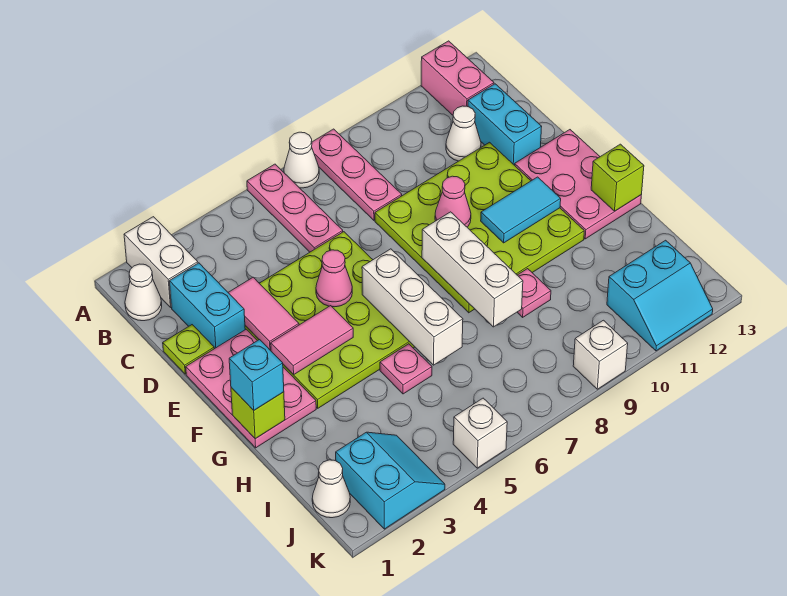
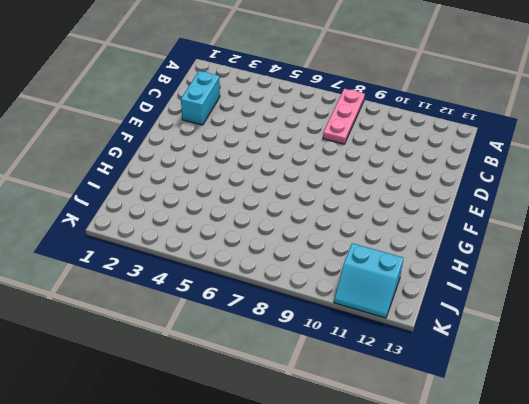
none -> white brick A2:B2 level 1
none -> pink plate A6:C6 level 1
none -> white cone A7 level 1
none -> pink brick A12:B12 level 1

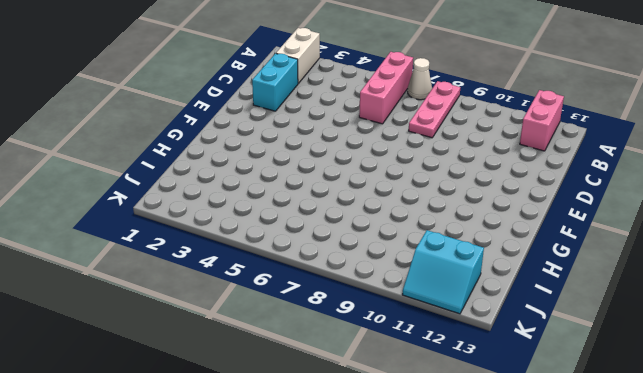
pink brick A6:C6 level 1 -> pink plate A6:C6 level 1
none -> white cone B1 level 1
none -> white cone C11 level 1
none -> cyan brick C12:D12 level 1
none -> lime plate D1 level 1

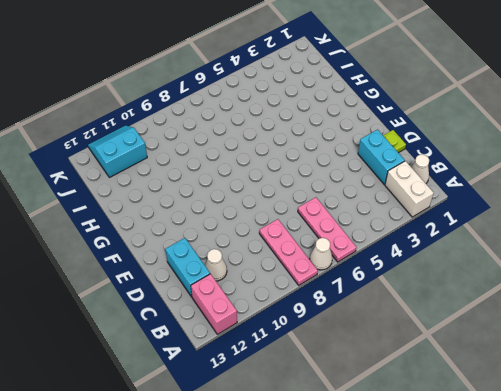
none -> lime plate D3:G6 level 1
none -> lime plate D8:G11 level 1
none -> pink plate E1:G2 level 1
none -> pink plate E12:G13 level 1

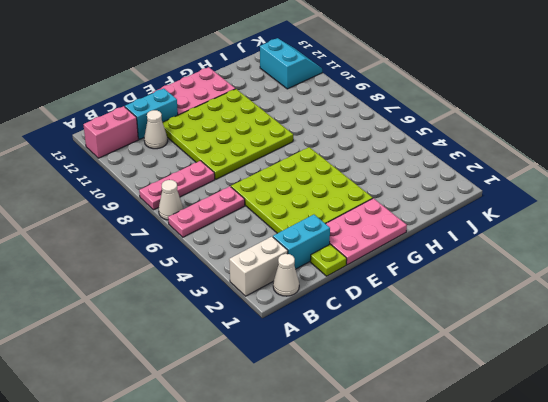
none -> pink plate H5 level 1
none -> pink plate H9 level 1
none -> white cone J1 level 1
none -> cyan slope J2:K3 level 1 top 2

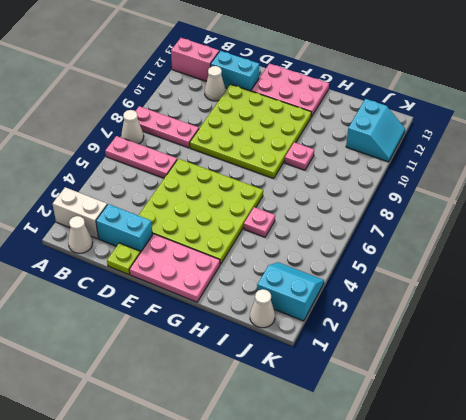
none -> white brick K5 level 1
none -> white brick K9 level 1
none -> pink tile D3:E3 level 2
none -> pink cone E5 level 2

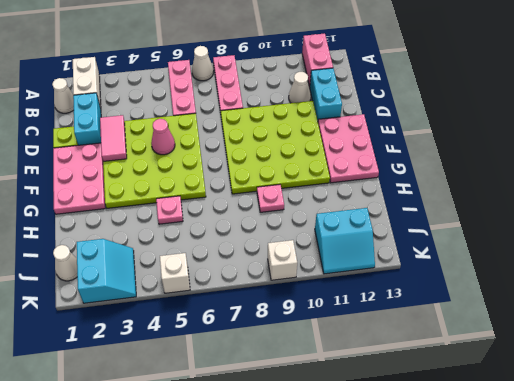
none -> pink cone E9 level 2
none -> pink tile F3:F4 level 2
none -> white brick F6:H6 level 2
none -> white brick F8:H8 level 2

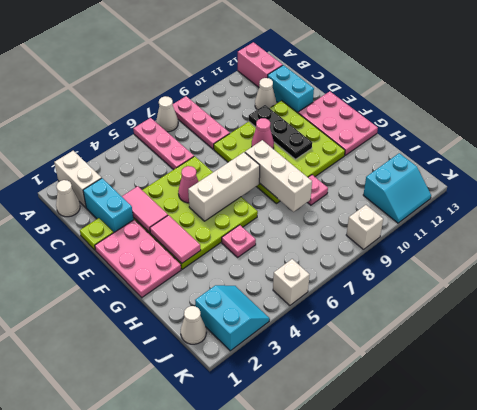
black plate D10:F10 level 2 -> cyan tile F10:F11 level 2
pink tile F3:G3 level 2 -> pink tile F3:F4 level 2
white brick F5:F7 level 2 -> white brick F6:H6 level 2
none -> lime brick G1 level 2
none -> lime brick G13 level 2
none -> cyan brick G1 level 3

